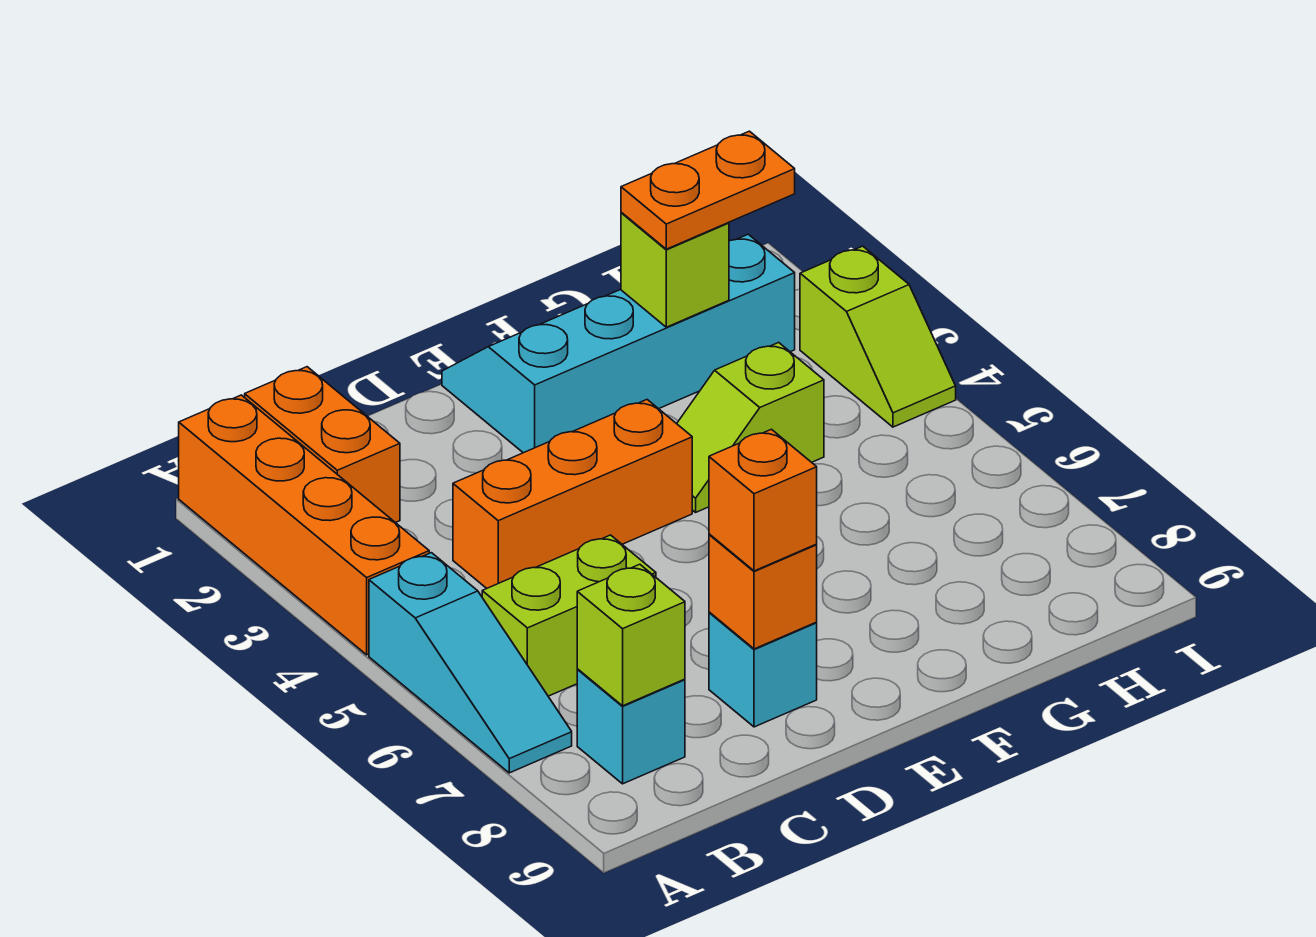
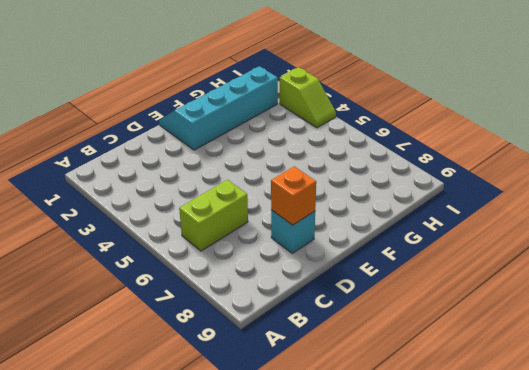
none -> orange brick A1:A4 level 1
none -> cyan slope A5:A7 level 1 top 5
none -> orange brick B1:B2 level 1

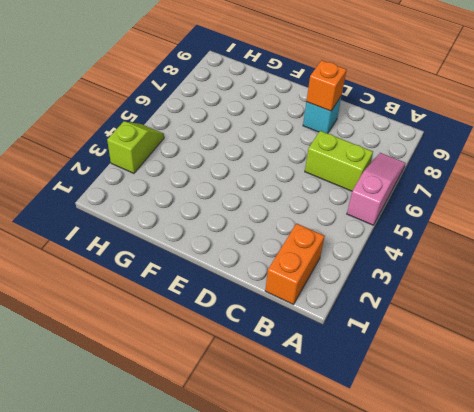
pink slope A5:A7 level 1 top 5 -> cyan slope A5:A7 level 1 top 5
none -> orange brick A1:A4 level 1
none -> cyan brick B8 level 1
none -> orange brick C4:E4 level 1

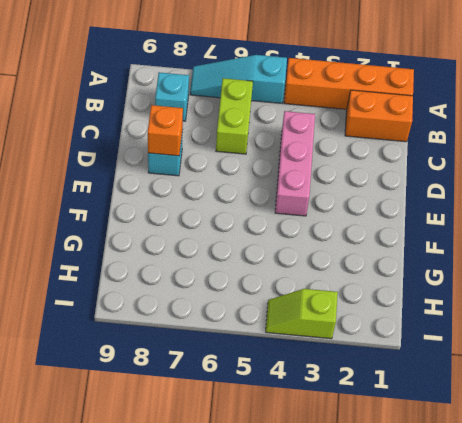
pink brick C4:E4 level 1 -> orange brick C4:E4 level 1
none -> cyan slope E1:H2 level 1 top 2
none -> lime slope F4:G4 level 1 top G
none -> lime brick B8 level 2

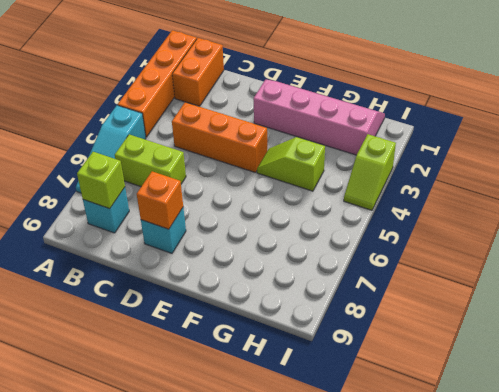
pink slope E1:H2 level 1 top 2 -> cyan slope E1:H2 level 1 top 2
none -> lime brick G2 level 2
none -> orange brick D8 level 3
none -> orange plate G2:H2 level 3

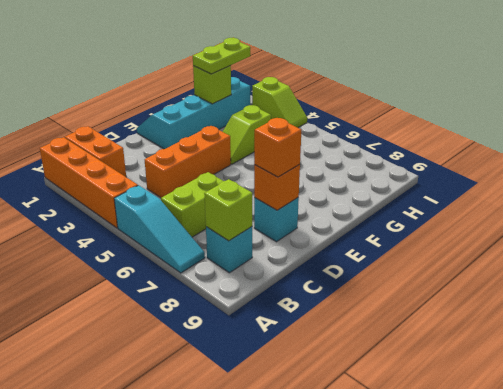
lime plate G2:H2 level 3 -> orange plate G2:H2 level 3

